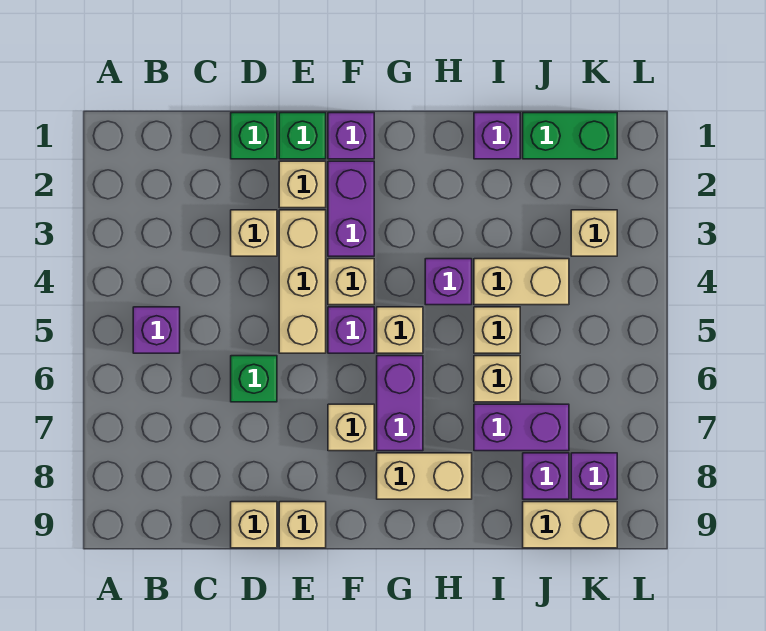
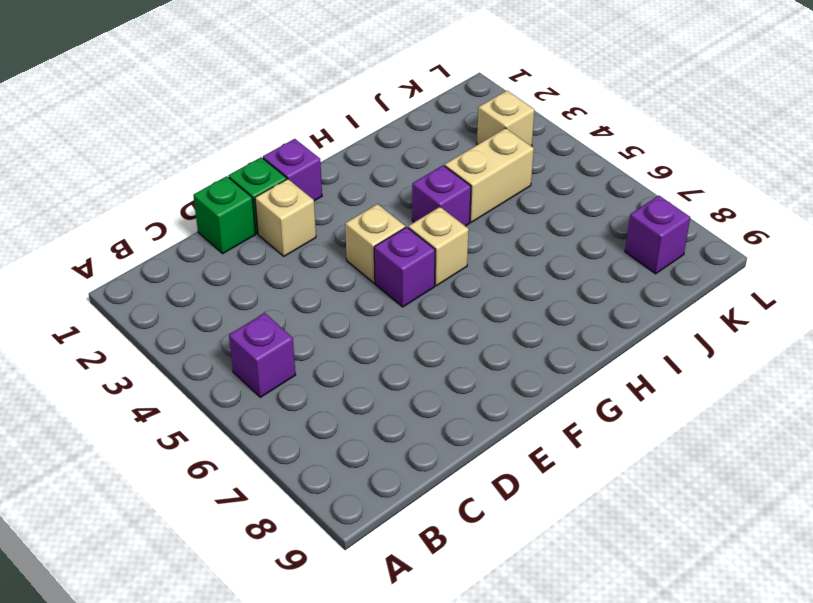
none -> tan brick D3 level 1
none -> green brick D6 level 1
none -> tan brick D9 level 1

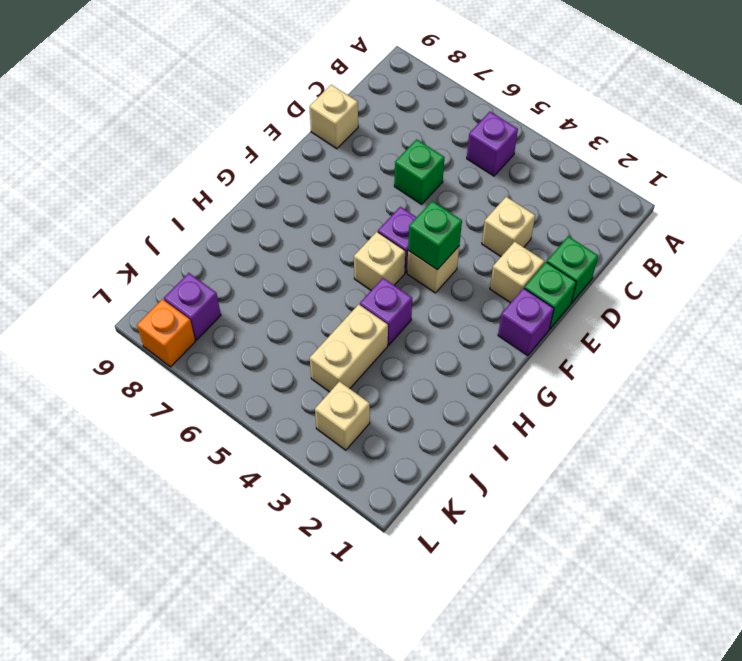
green brick F4 level 2 -> none
orange brick L8 level 1 -> none
none -> tan brick E3:E5 level 1
none -> tan brick E9 level 1
none -> purple brick F2:F3 level 1

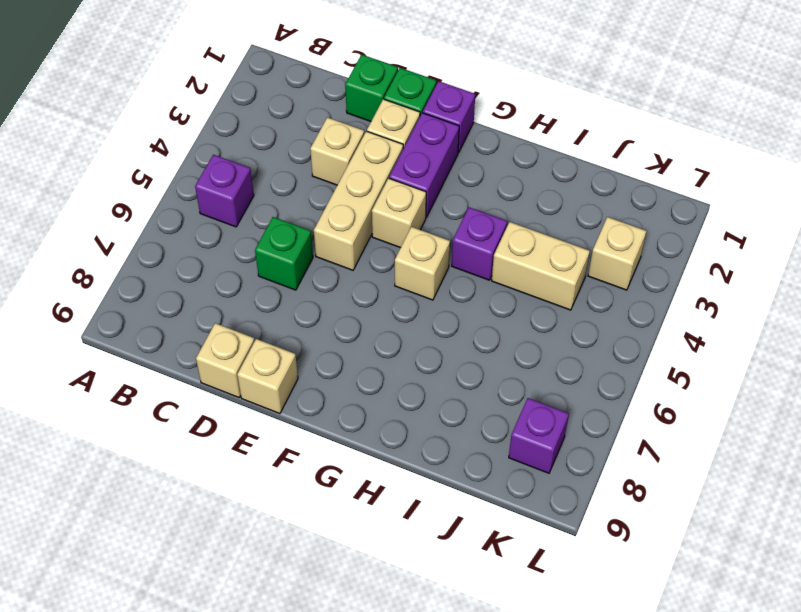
none -> purple brick F5 level 1
none -> tan brick F7 level 1
none -> purple brick G6:G7 level 1

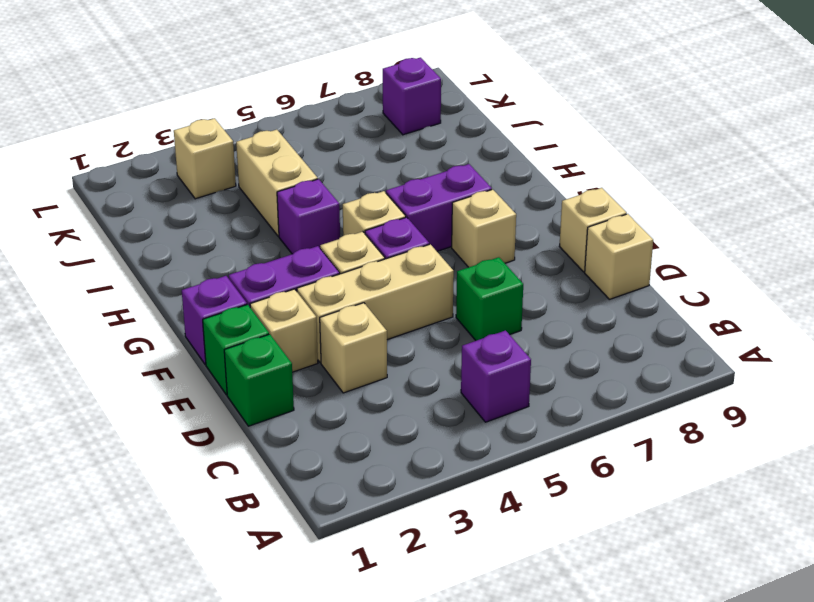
none -> tan brick G8:H8 level 1
none -> purple brick I1 level 1
none -> tan brick I5 level 1

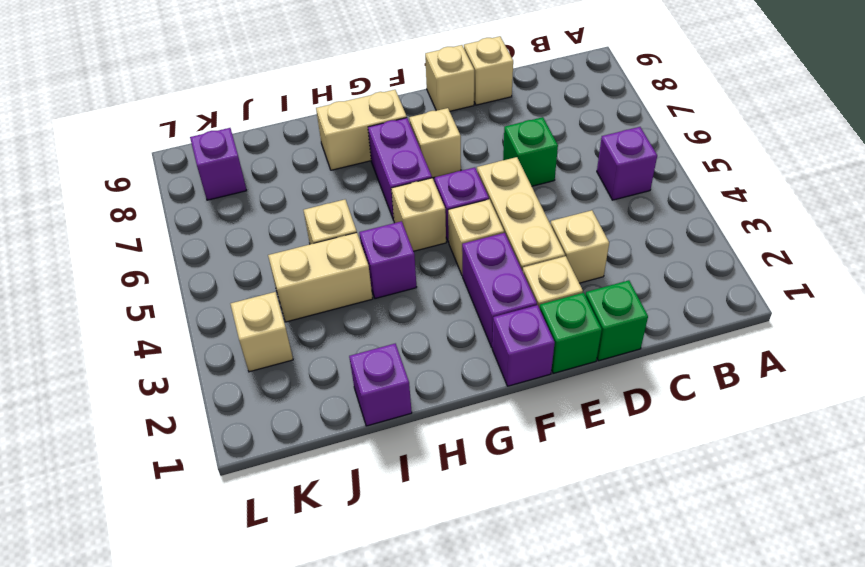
none -> tan brick I6 level 1
none -> purple brick I7:J7 level 1
none -> green brick J1:K1 level 1

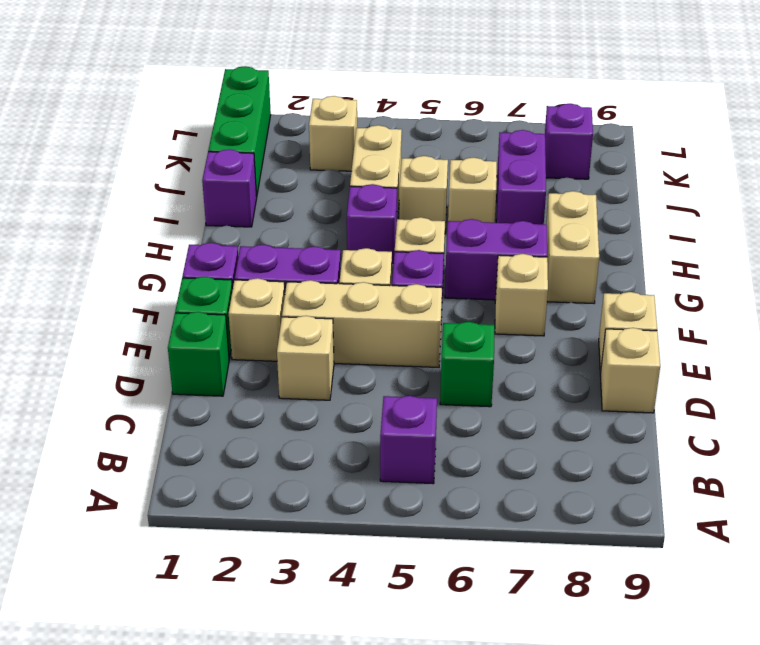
green brick J1:L1 level 1 -> green brick J1:K1 level 1
none -> purple brick J8 level 1
none -> tan brick J9:K9 level 1

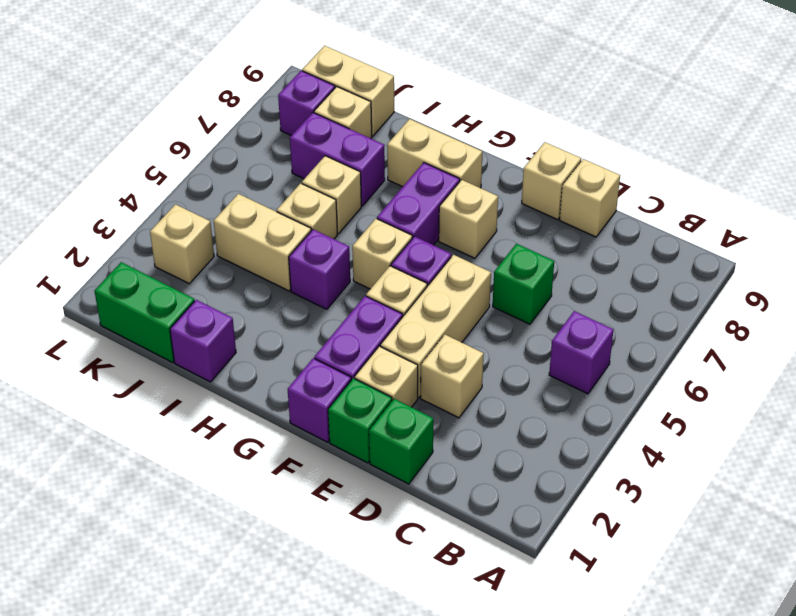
tan brick J8 level 1 -> purple brick J8 level 1

